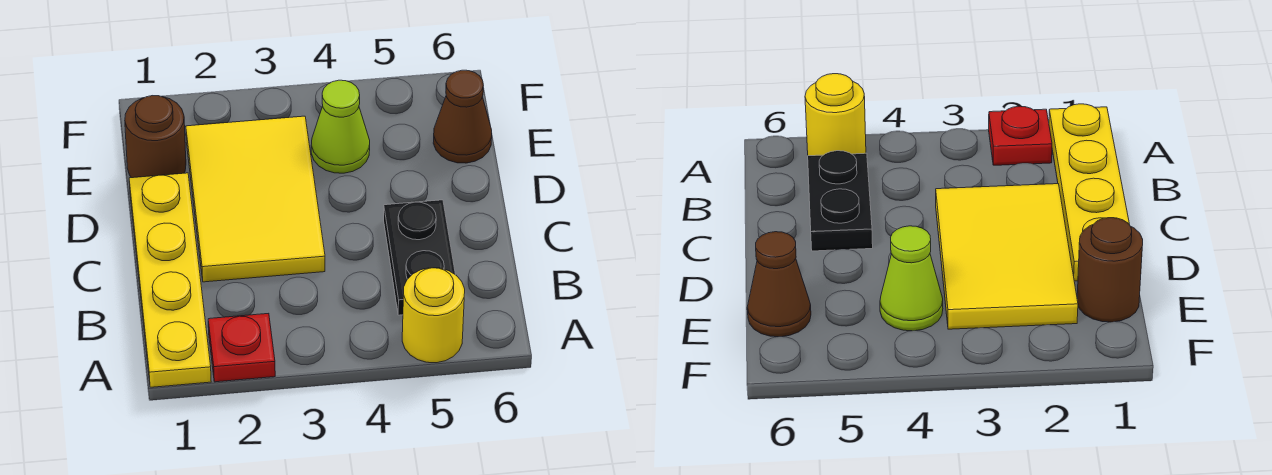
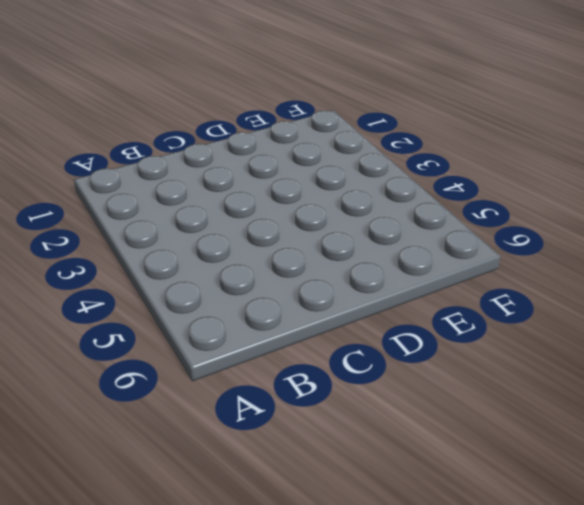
none -> yellow plate A1:D1 level 1
none -> red plate A2 level 1

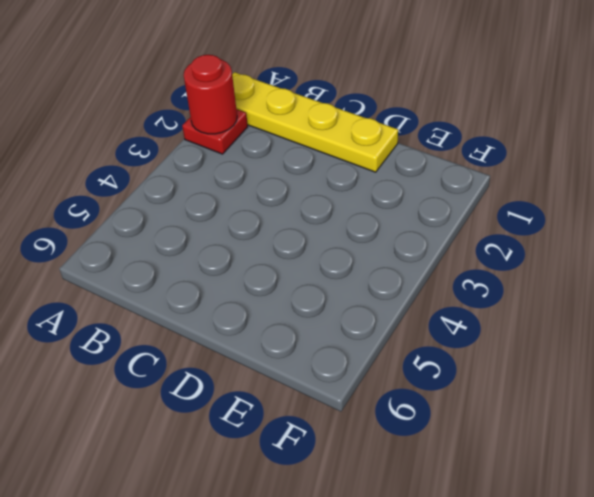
red round brick A2 level 2 -> none
none -> yellow round brick A5 level 1
none -> black plate B5:C5 level 1

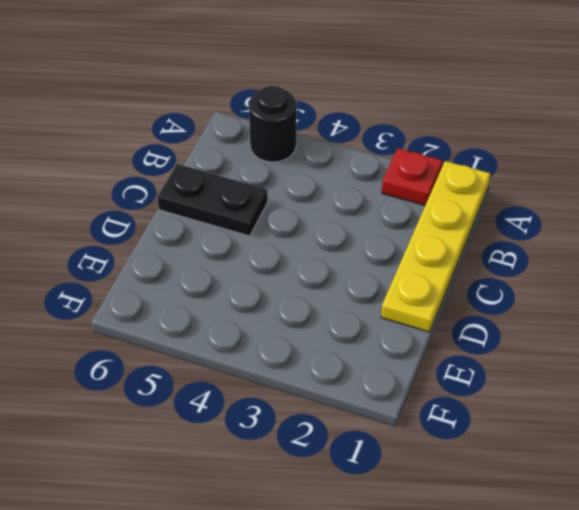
black round brick A5 level 1 -> yellow round brick A5 level 1
black plate C5:C6 level 1 -> black plate B5:C5 level 1
none -> yellow tile C2:E3 level 1
none -> brown round brick E1 level 1

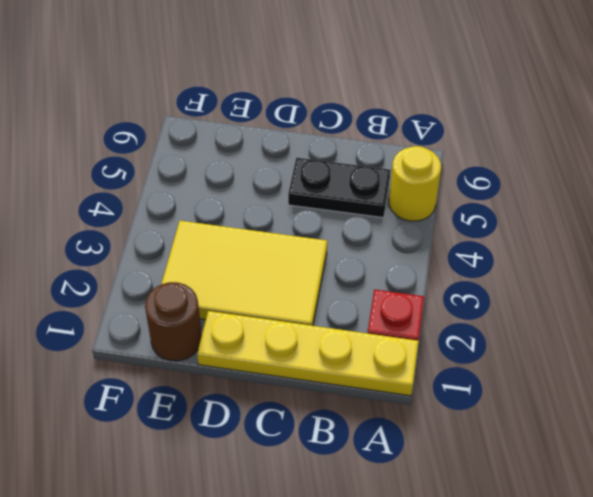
none -> lime cone E4 level 1
none -> brown cone E6 level 1

